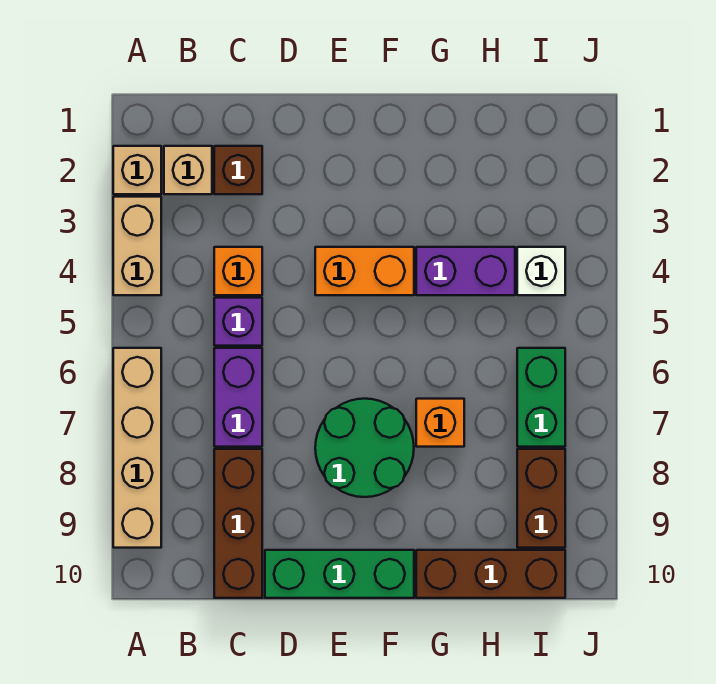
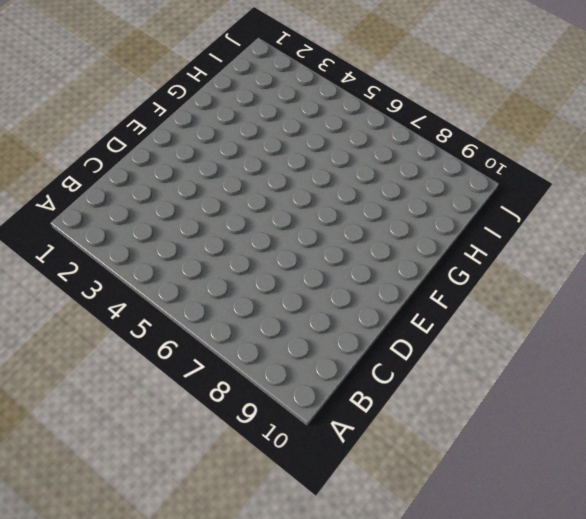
none -> tan brick A2 level 1
none -> tan brick A3:A4 level 1
none -> tan brick A6:A9 level 1

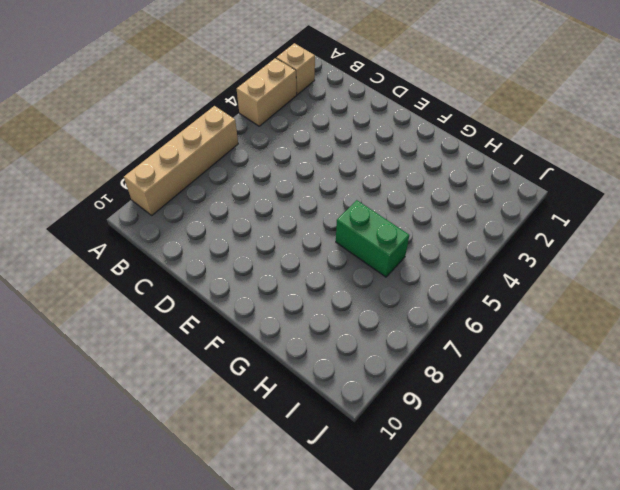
green brick G6:H6 level 1 -> green brick I6:I7 level 1
none -> tan brick B2 level 1
none -> brown brick C2 level 1
none -> orange brick C4 level 1

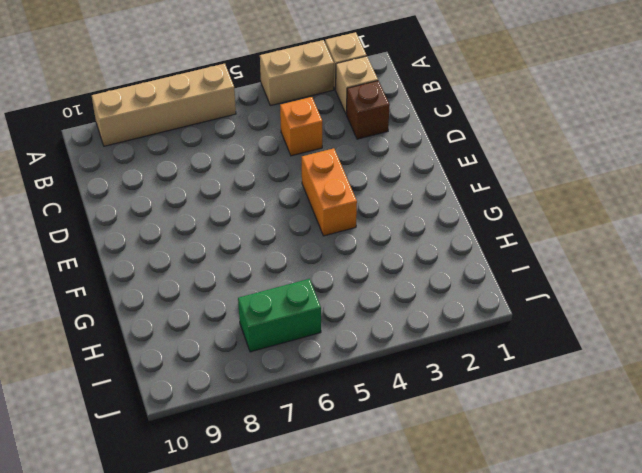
none -> purple brick C5 level 1
none -> purple brick C6:C7 level 1
none -> brown brick C8:C10 level 1

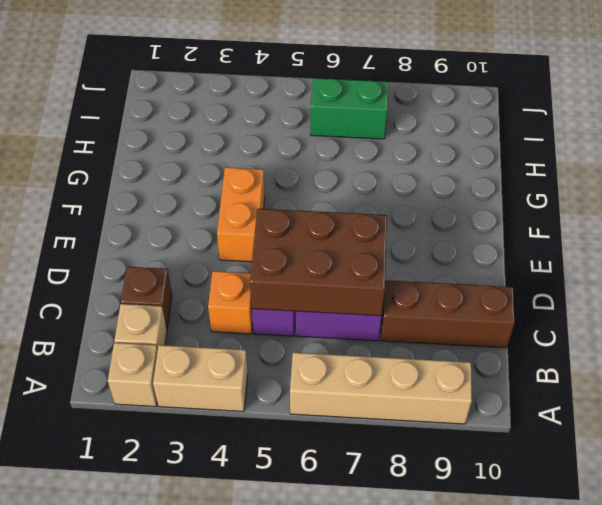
brown brick C5:D7 level 2 -> none
none -> green brick D10:F10 level 1
none -> green round brick E7:F8 level 1
none -> purple brick G4:H4 level 1

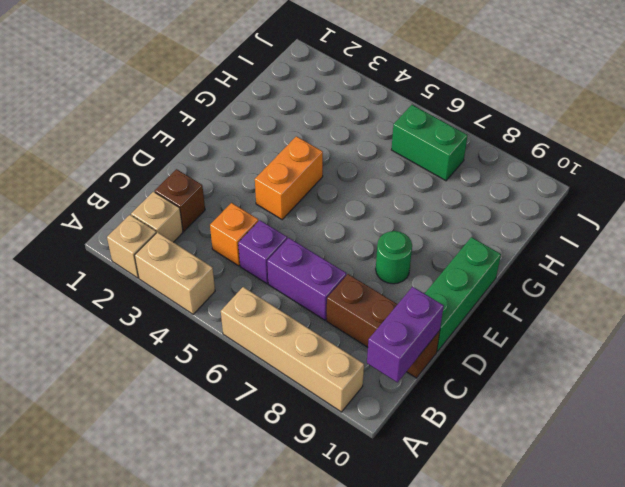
purple brick B10:C10 level 2 -> purple brick G4:H4 level 1
green round brick E8 level 1 -> green round brick E7:F8 level 1
none -> orange brick G7 level 1
none -> brown brick G10:I10 level 1
none -> white brick I4 level 1

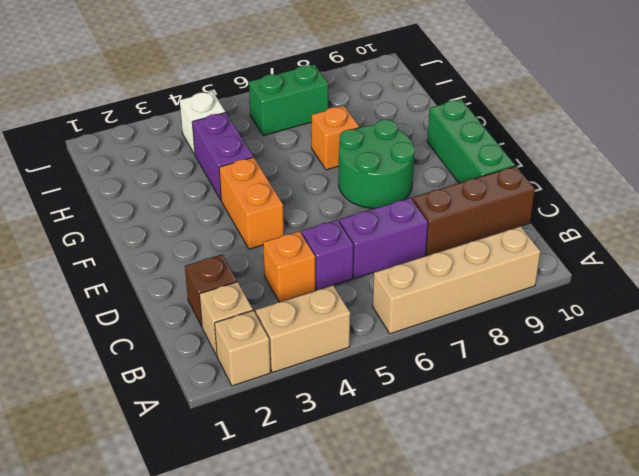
none -> brown brick G10:I10 level 1
none -> brown brick I8:I9 level 1

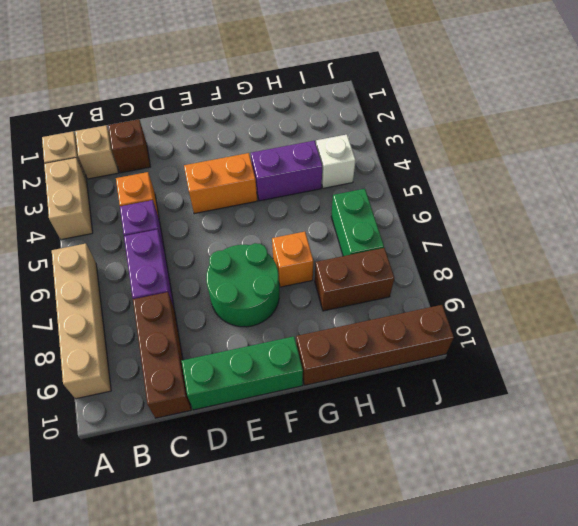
brown brick G10:J10 level 1 -> brown brick G10:I10 level 1
brown brick H8:I8 level 1 -> brown brick I8:I9 level 1

